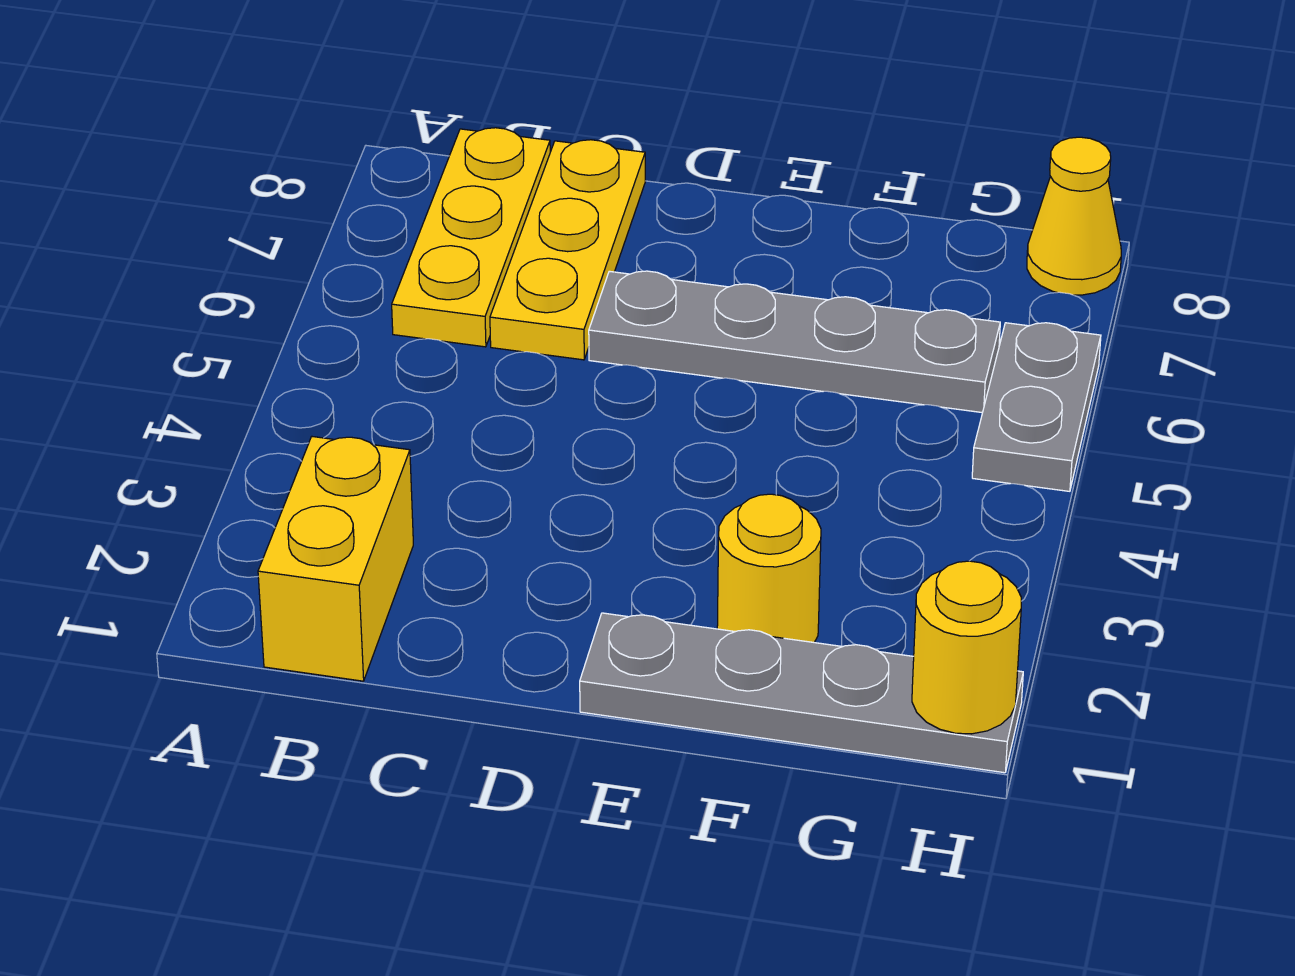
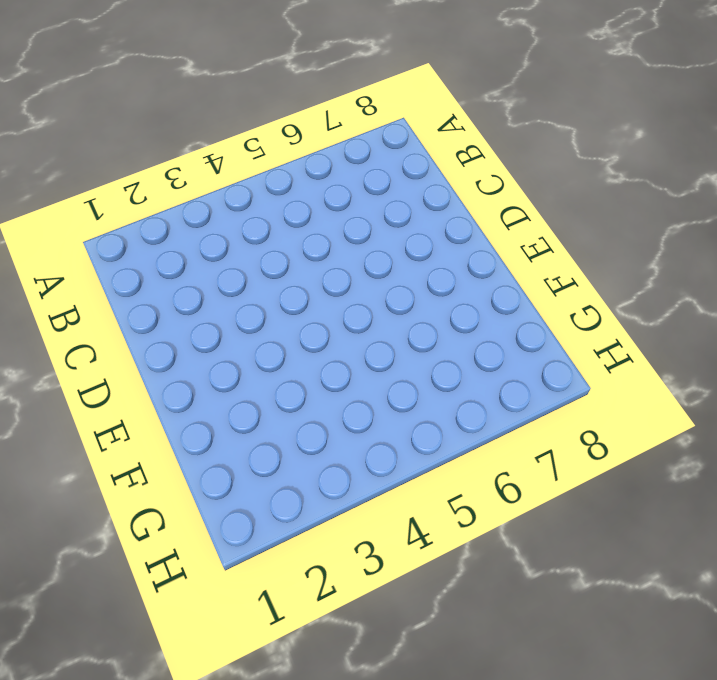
none -> yellow brick B1:B2 level 1
none -> yellow plate B6:B8 level 1

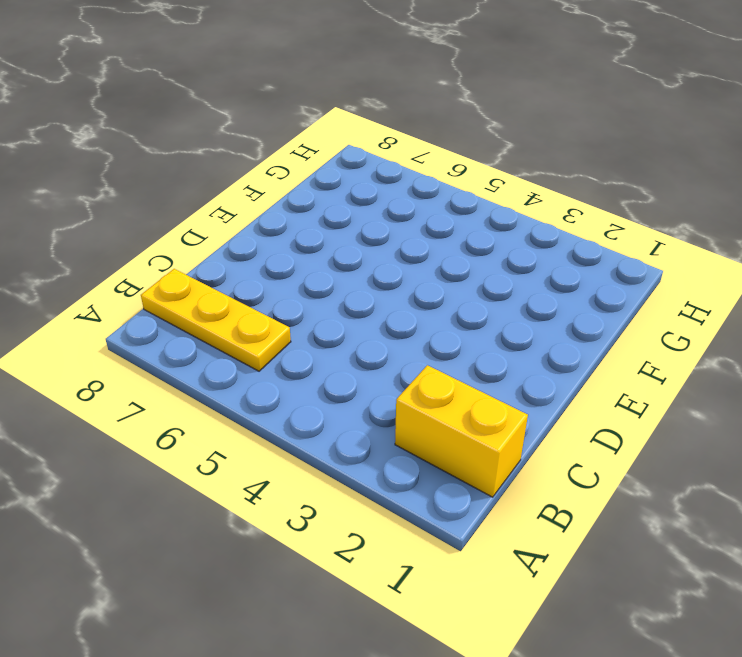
none -> yellow plate C6:C8 level 1
none -> grey plate D6:G6 level 1

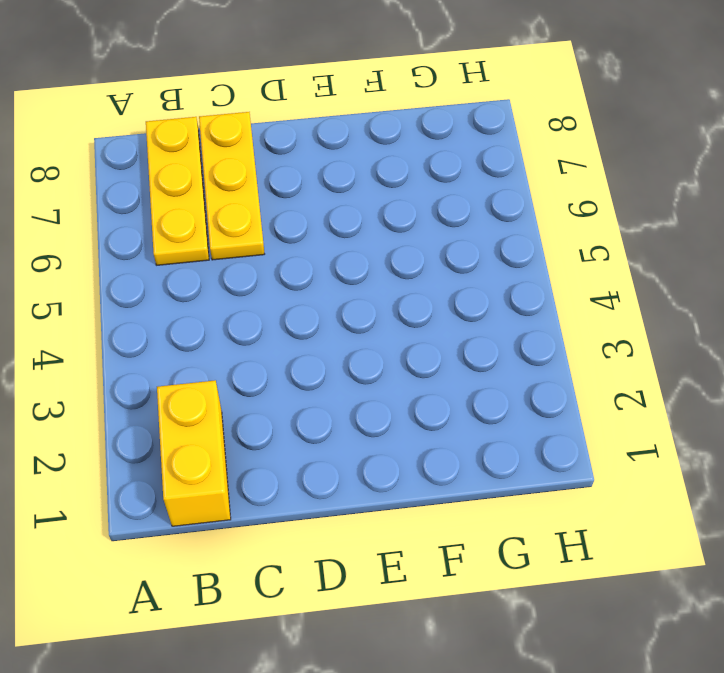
none -> grey plate D6:G6 level 1
none -> grey plate E1:H1 level 1

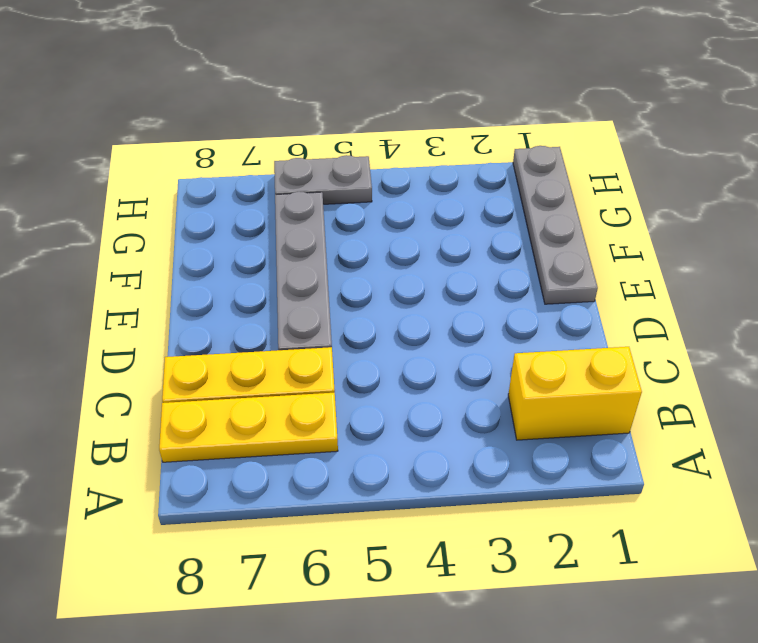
none -> yellow round brick F2 level 1
none -> yellow cone H8 level 1

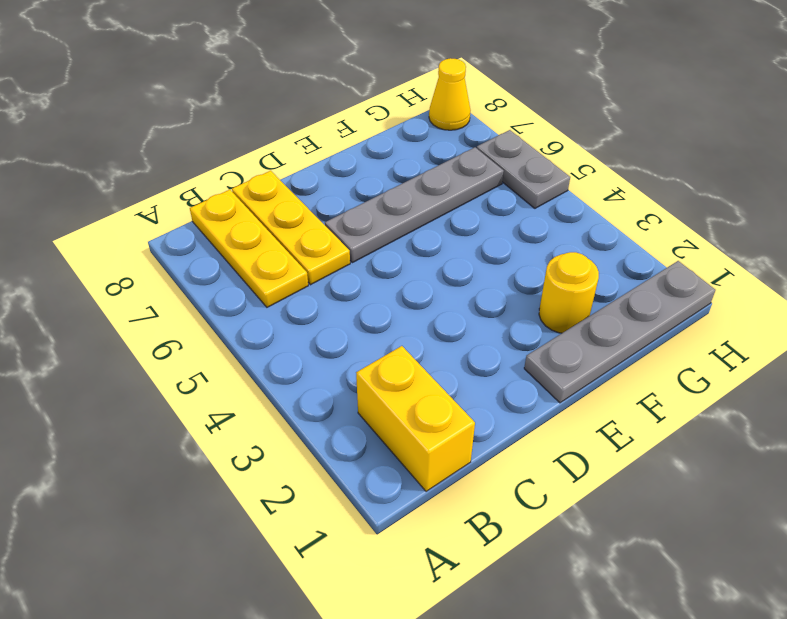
none -> yellow round brick H1 level 2

